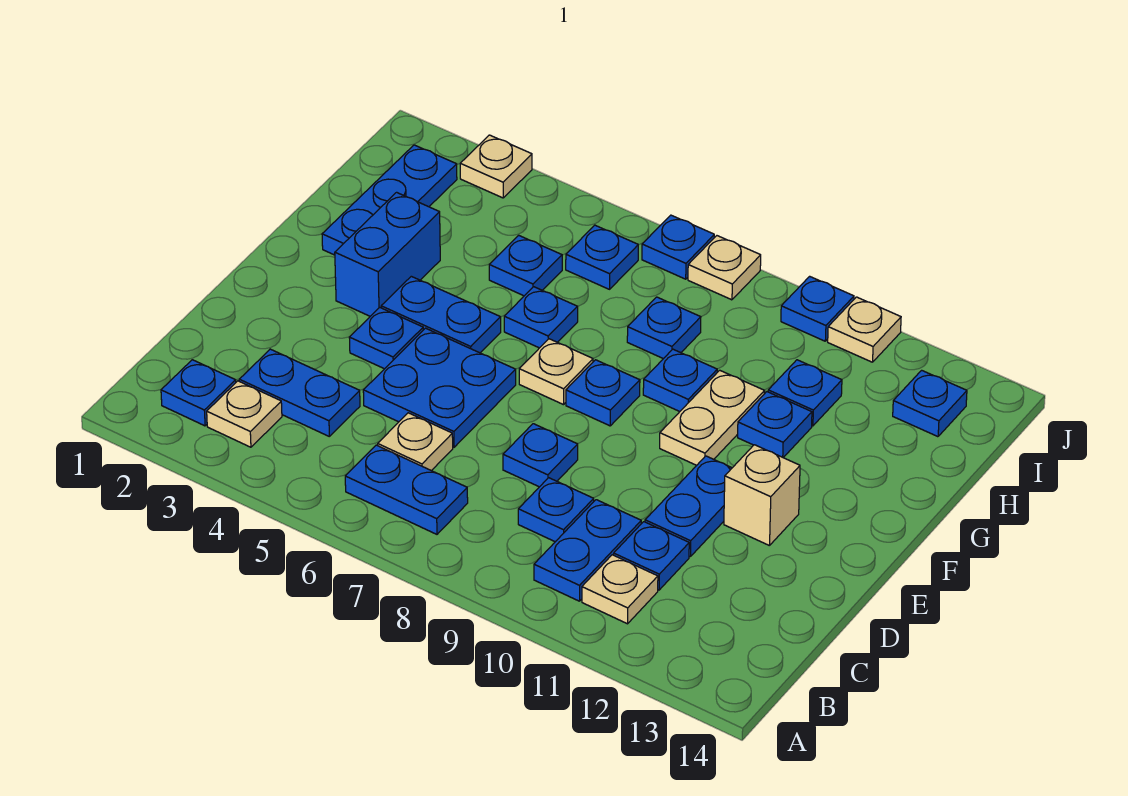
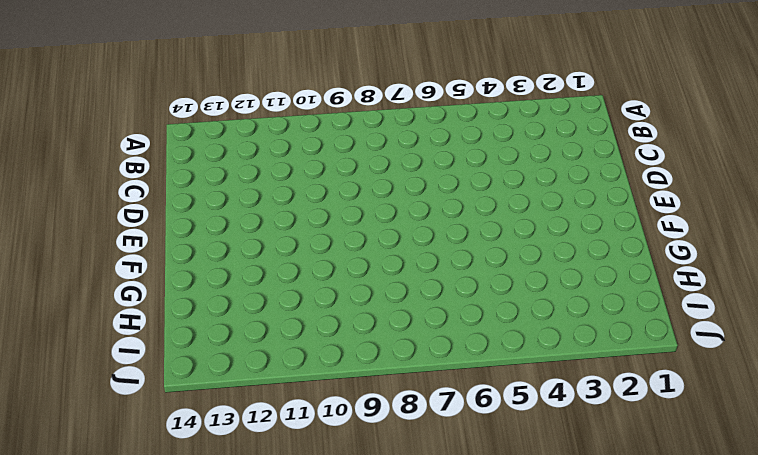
none -> blue plate B2 level 1
none -> tan plate B3 level 1
none -> blue plate B6:B7 level 1
none -> blue plate B10:C10 level 1

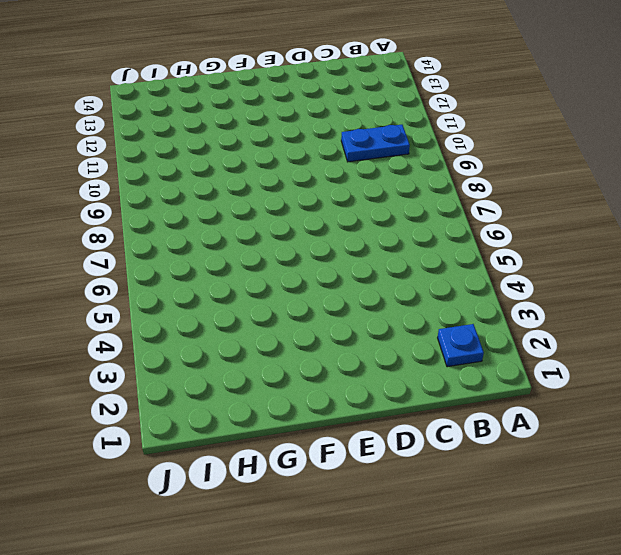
none -> tan plate B3 level 1
none -> blue plate B6:B7 level 1
none -> tan plate B11 level 1
none -> blue plate C3:C4 level 1

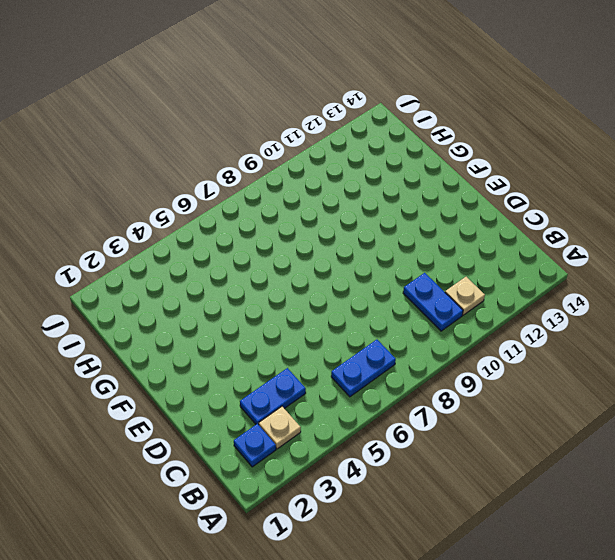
none -> tan plate C6 level 1
none -> blue plate C9 level 1
none -> blue plate C11 level 1
none -> blue plate D5:E6 level 1

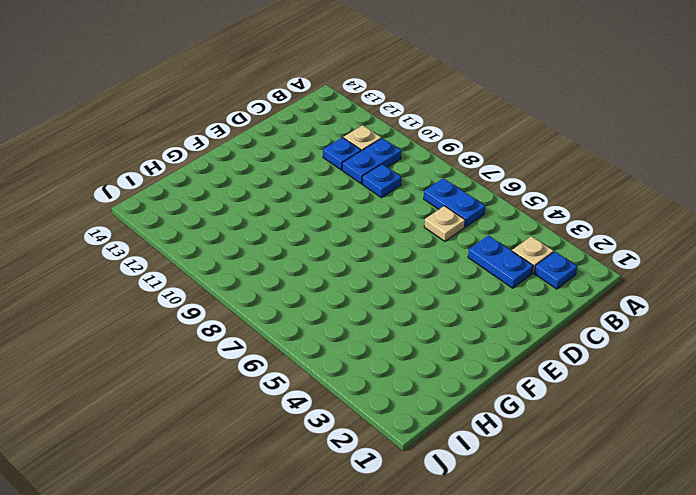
none -> blue plate D5:E6 level 1
none -> blue plate D8 level 1
none -> blue plate D11:E11 level 1
none -> blue plate E4 level 1

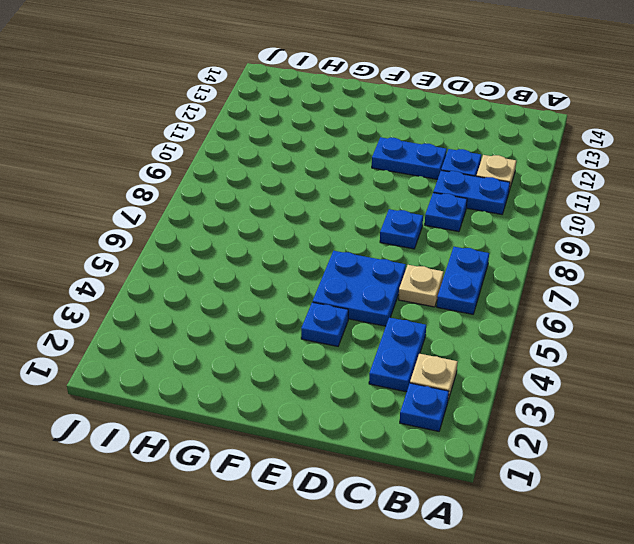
none -> tan brick E12 level 1
none -> blue brick F3:G3 level 1
none -> blue plate F4:F5 level 1
none -> tan plate F7 level 1

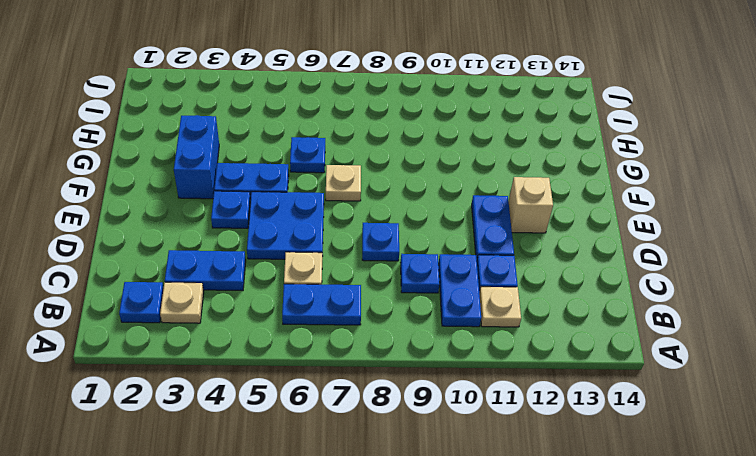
none -> blue plate F8 level 1
none -> tan plate F10:G10 level 1
none -> blue plate G2:I2 level 1
none -> blue plate G9 level 1

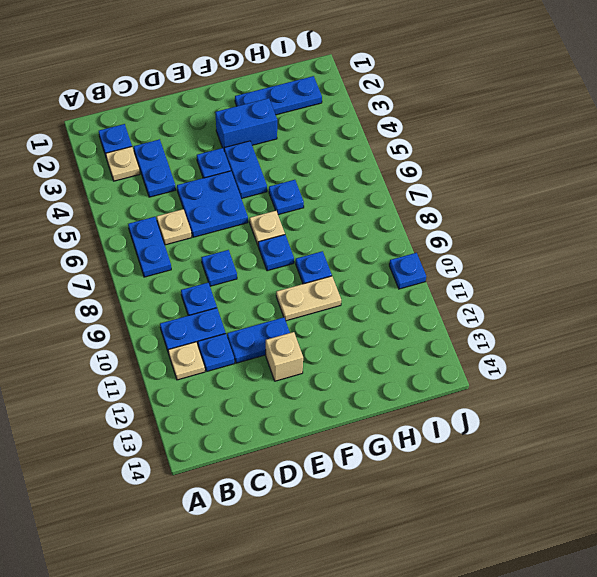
none -> blue plate G11 level 1
none -> blue plate H5 level 1
none -> blue plate H8 level 1
none -> blue plate H11 level 1

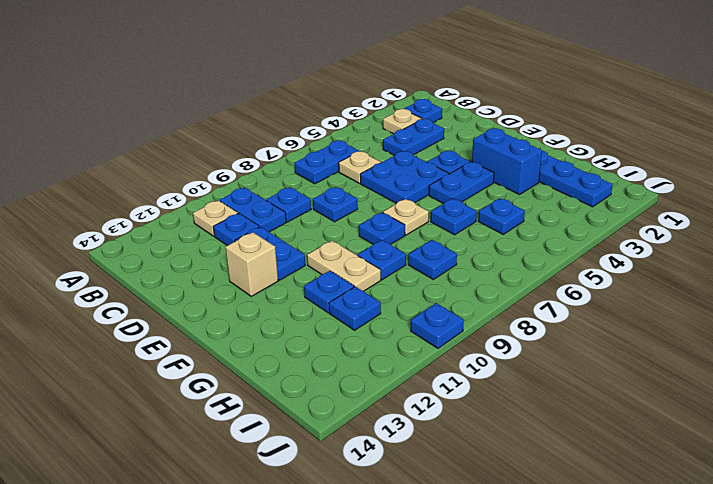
none -> blue plate I6 level 1
none -> blue plate I13 level 1
none -> tan plate J3 level 1
none -> blue plate J7 level 1

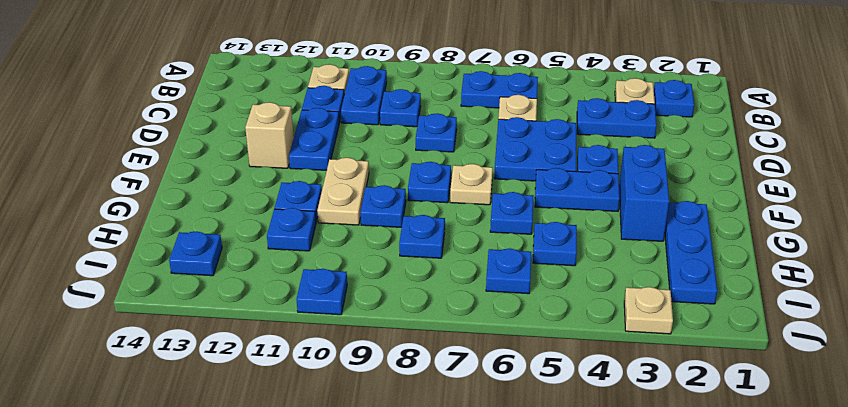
none -> blue plate J7 level 1
none -> tan plate J8 level 1
none -> tan plate J11 level 1

